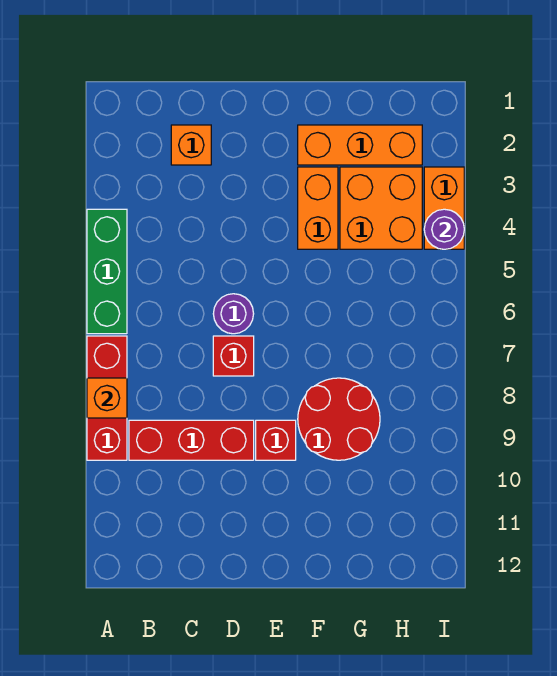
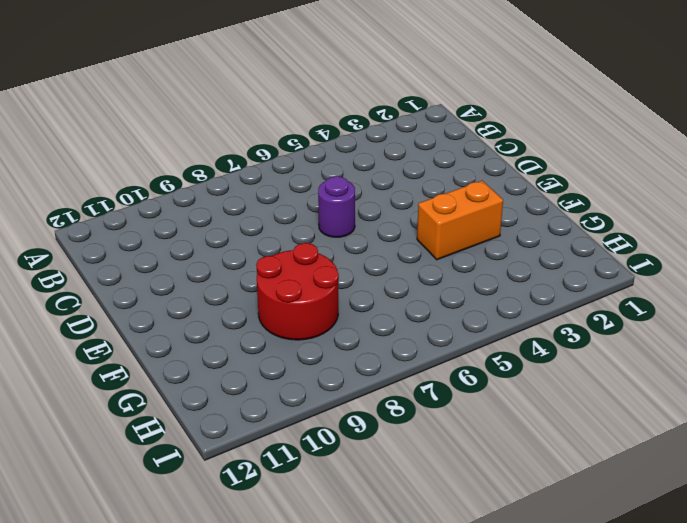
none -> green brick A4:A6 level 1
none -> red brick A7:A9 level 1
none -> red brick B9:D9 level 1

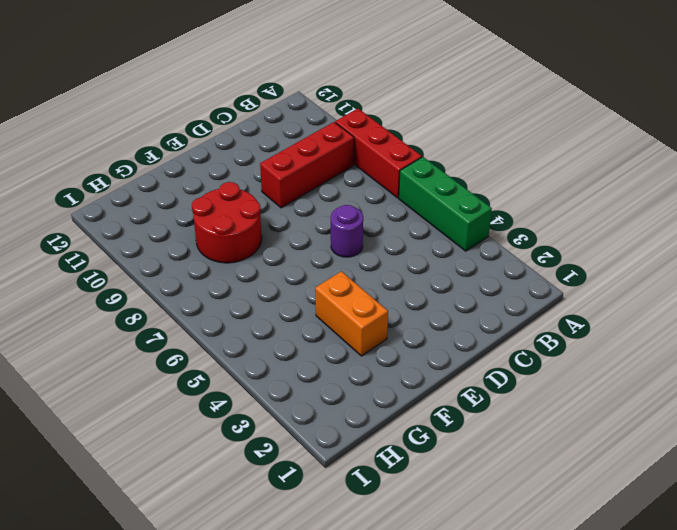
none -> orange brick C2 level 1
none -> red brick D7 level 1
none -> red brick E9 level 1

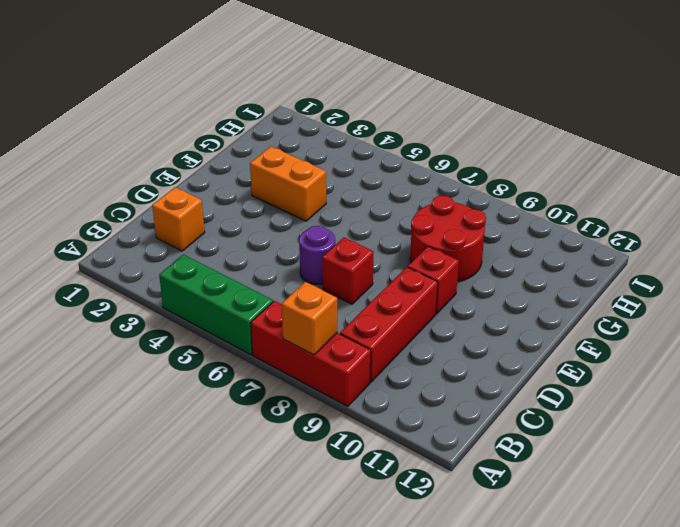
none -> orange brick F2:H2 level 1
none -> orange brick G3:H4 level 1
none -> orange brick I3:I4 level 1

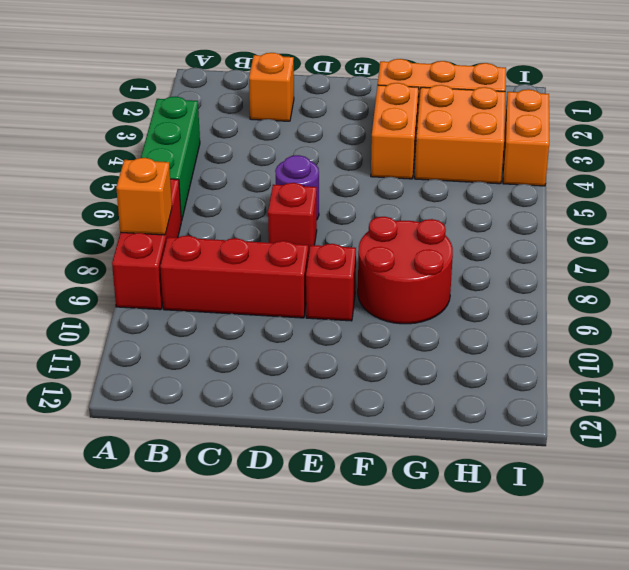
none -> purple round brick I4 level 2

